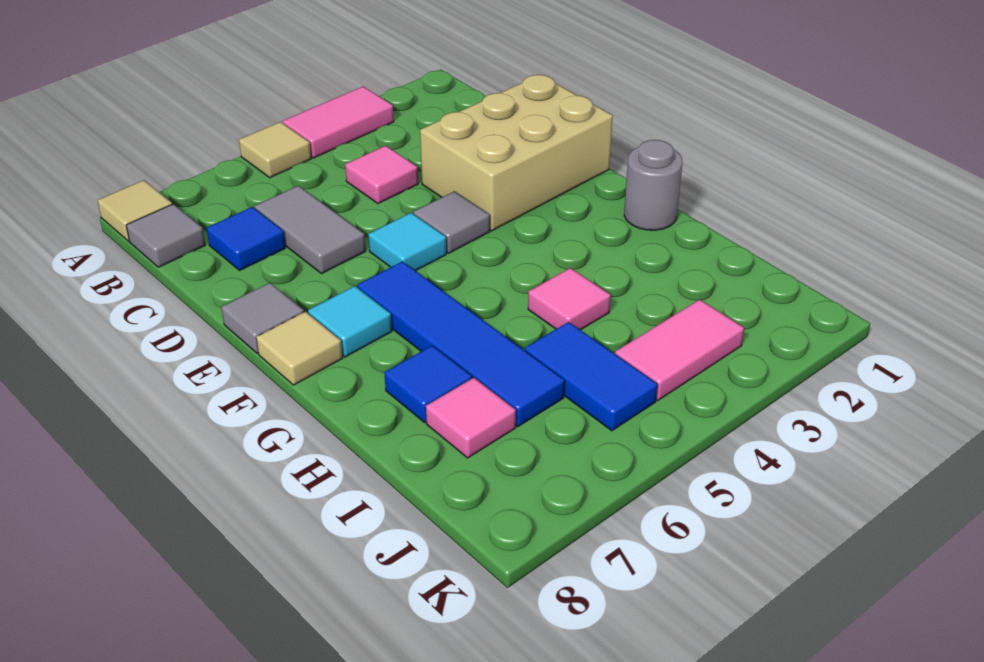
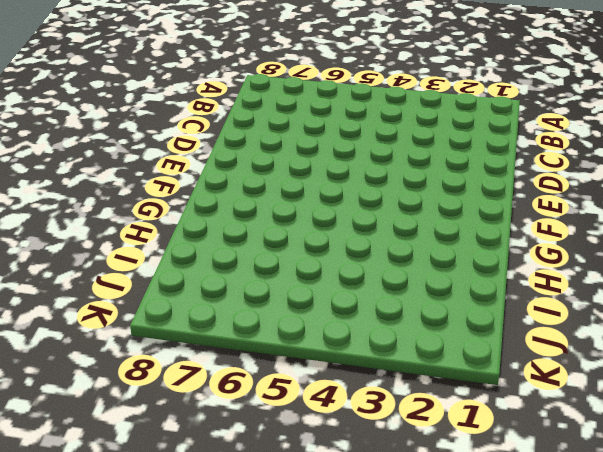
none -> pink tile A3:A4 level 1
none -> tan tile A5 level 1
none -> tan tile A8 level 1

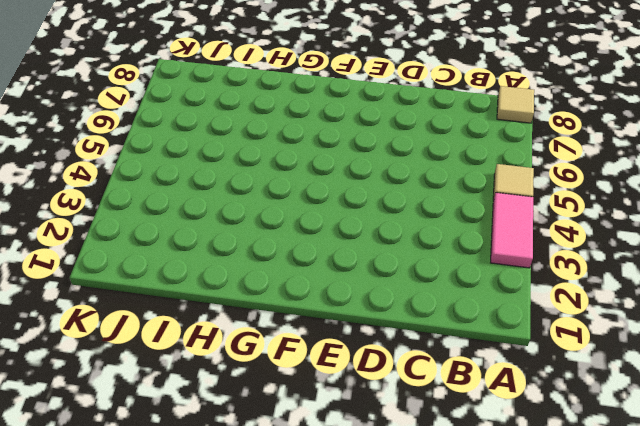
none -> grey tile B8 level 1
none -> pink tile C4 level 1
none -> grey tile C6:D6 level 1

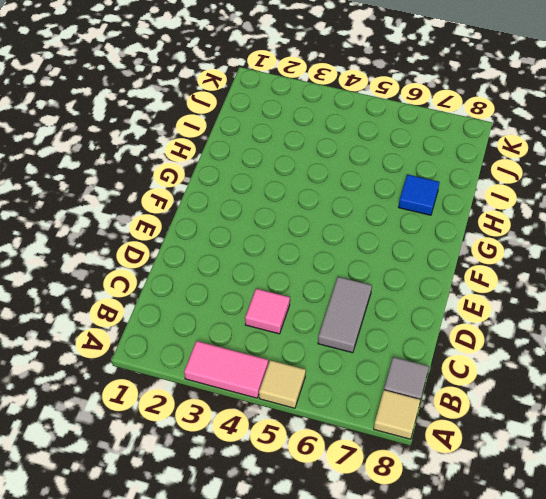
none -> blue tile C7 level 1
none -> tan brick D1:E3 level 1
none -> grey tile E4 level 1

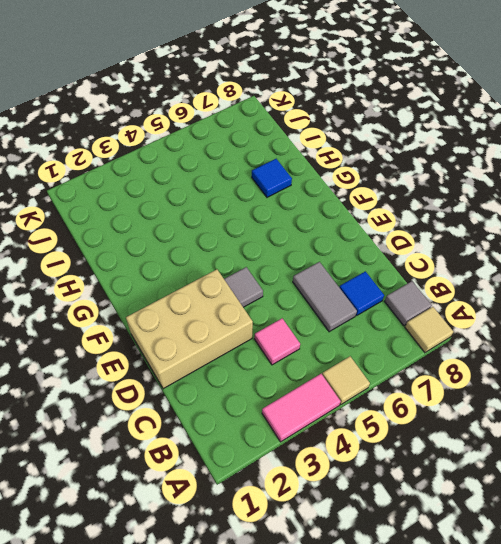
none -> cyan tile E5 level 1
none -> grey tile E8 level 1
none -> blue tile F6:I6 level 1

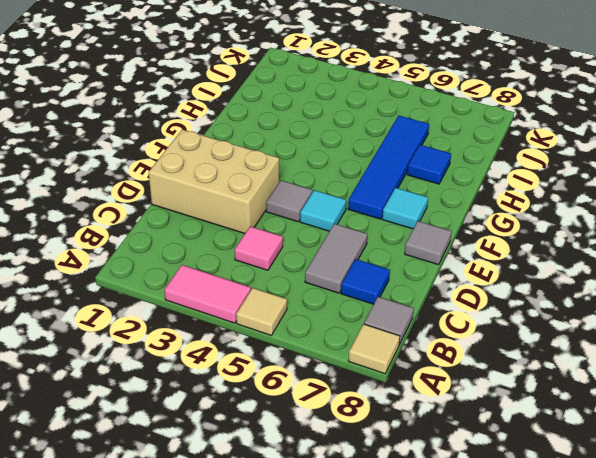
none -> tan tile F8 level 1
none -> grey round brick G1 level 1
none -> pink tile H4 level 1

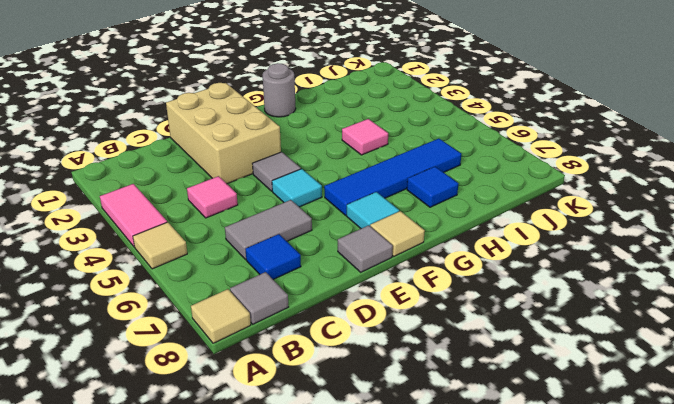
none -> blue tile I5:J5 level 1
none -> pink tile I7 level 1
none -> pink tile J3:J4 level 1

